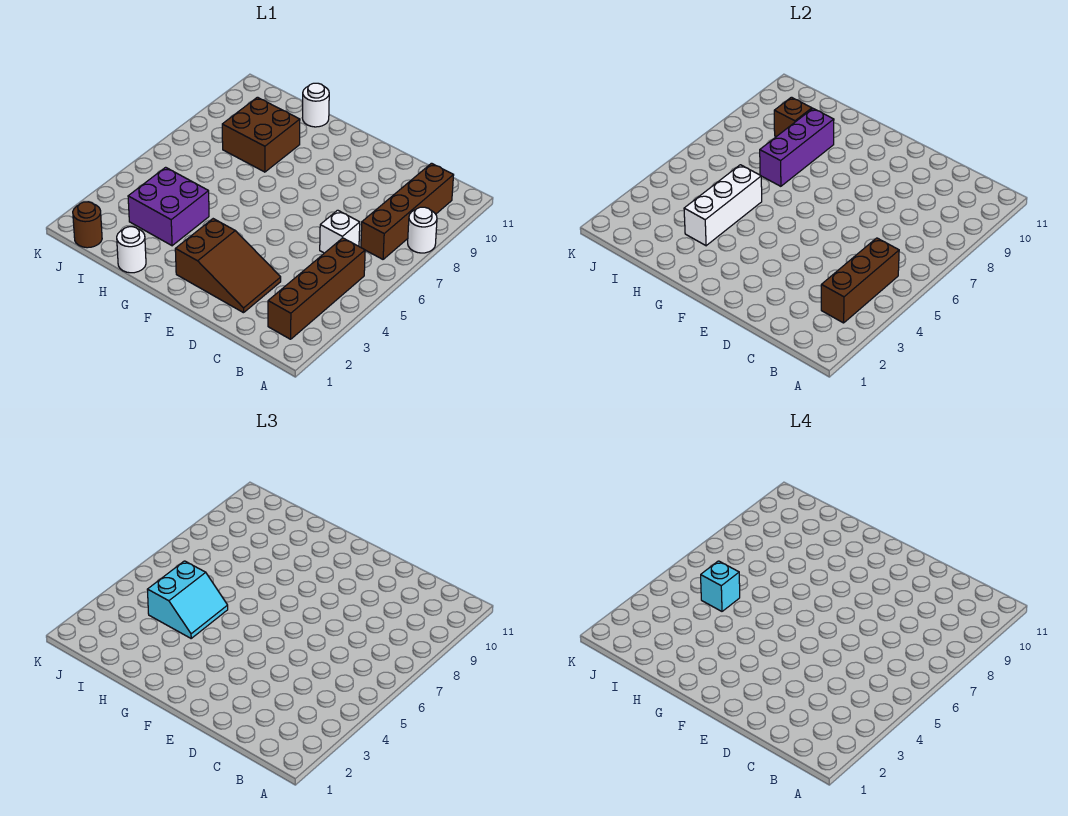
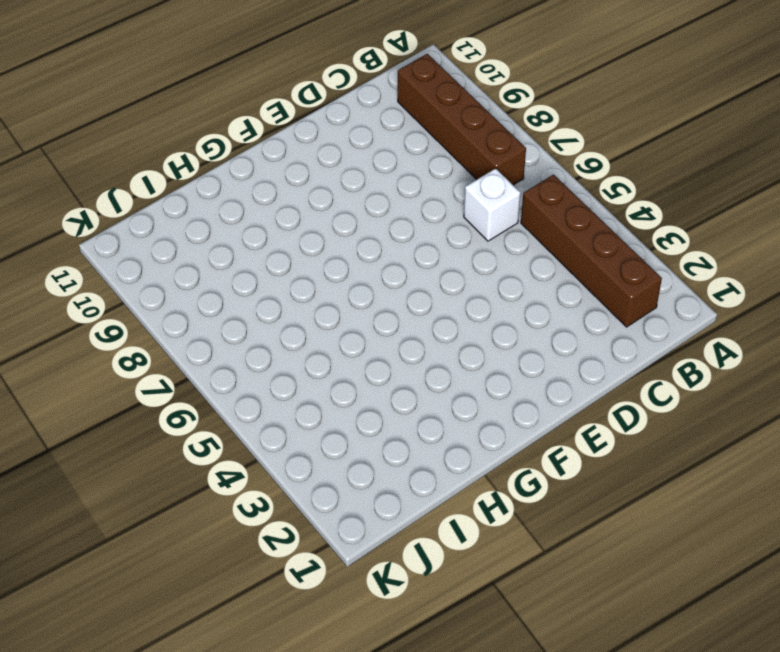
none -> white round brick A8 level 1
none -> brown slope D2:F3 level 1 top F
none -> white round brick H1 level 1

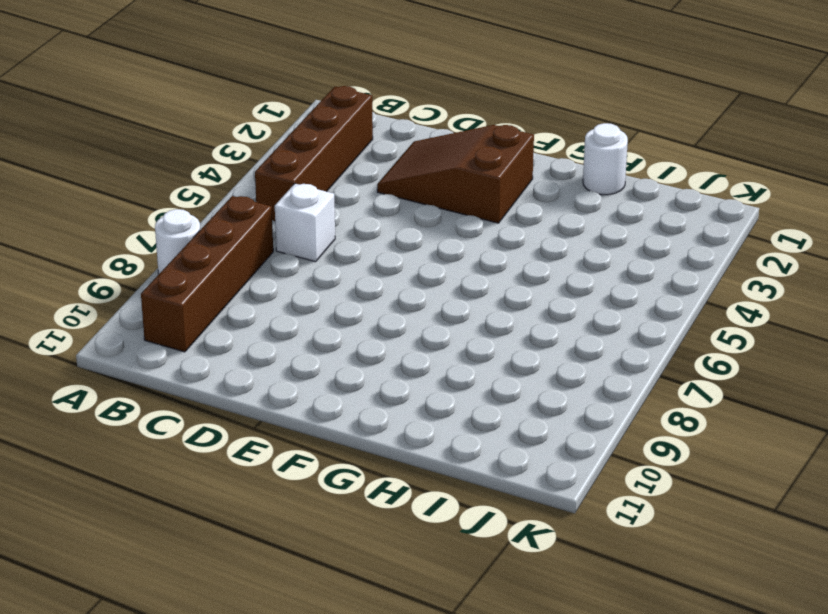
none -> purple brick H3:I4 level 1
none -> brown brick H8:I9 level 1
none -> white round brick H11 level 1

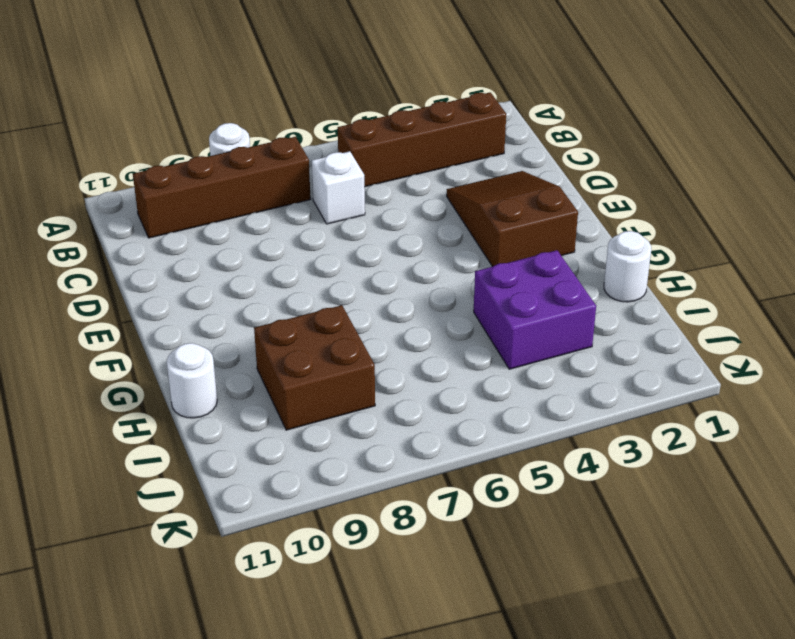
none -> brown round brick J1 level 1
none -> brown brick B3:B5 level 2
none -> white brick H3:H5 level 2

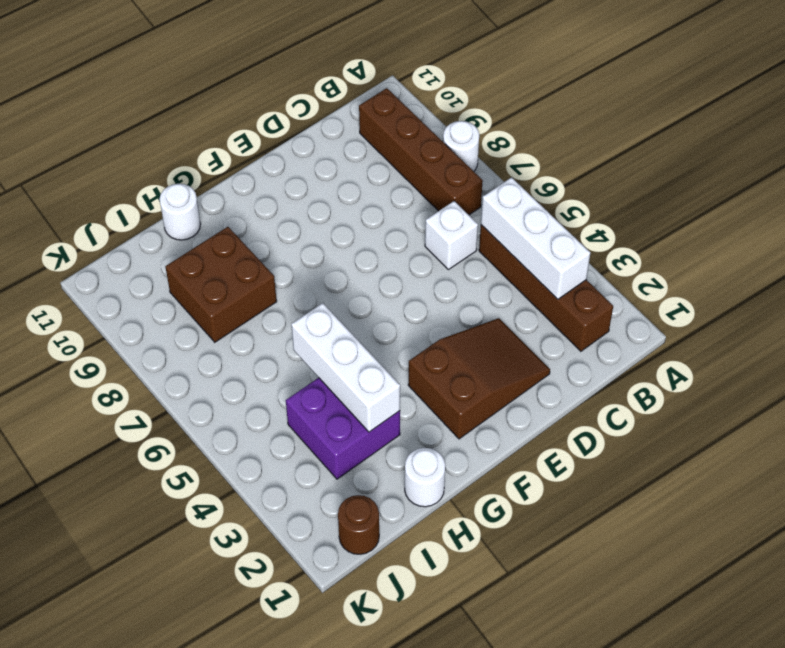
white brick B3:B5 level 2 -> brown brick B3:B5 level 2
none -> purple brick H7:H9 level 2
none -> brown brick I9 level 2
none -> cyan slope H4:I5 level 3 top I

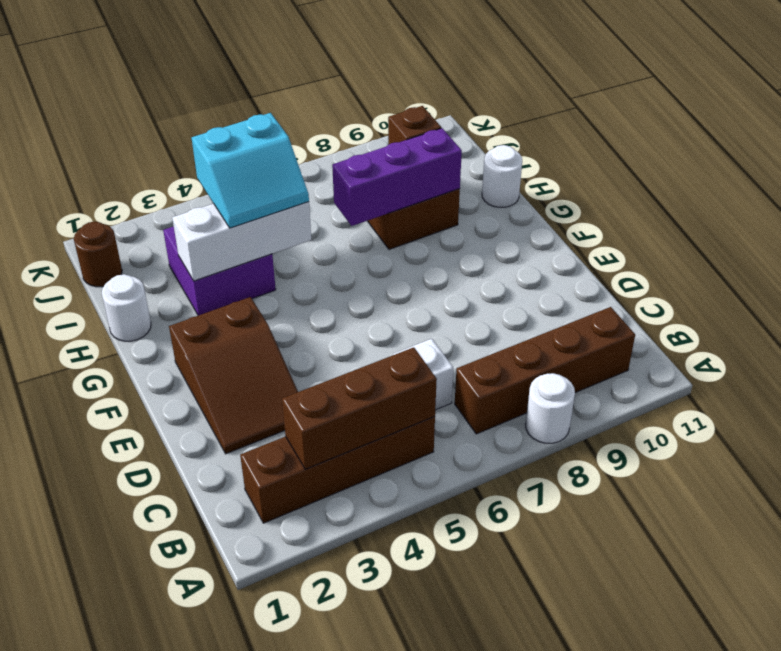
none -> cyan brick I5 level 4

